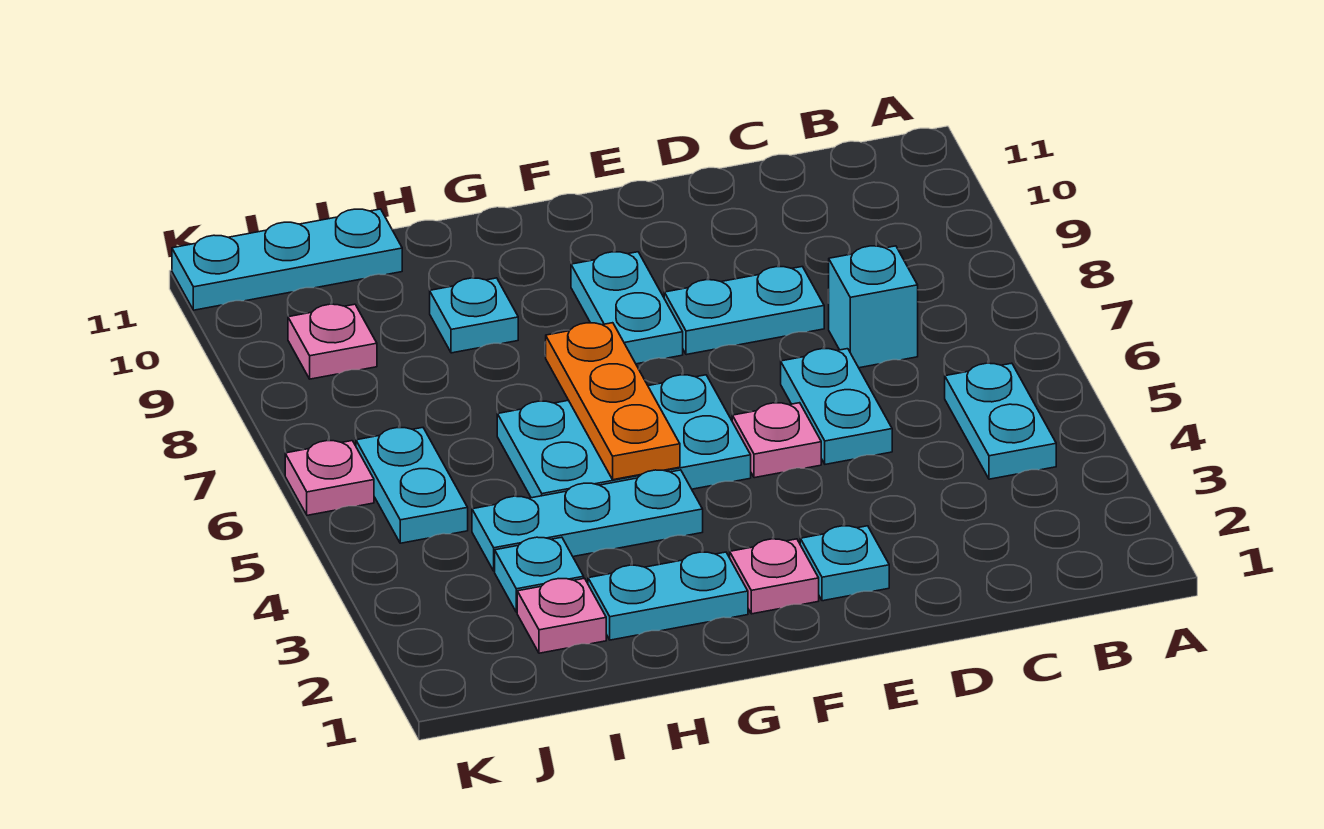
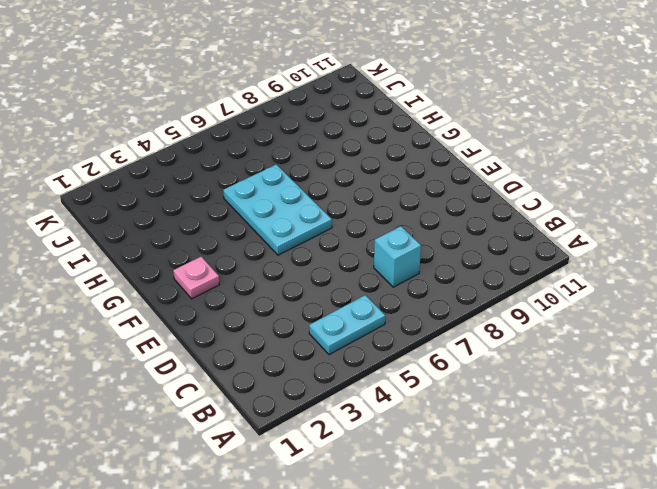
none -> cyan plate D5:D6 level 1
none -> cyan plate D8:E8 level 1
none -> cyan plate E2 level 1

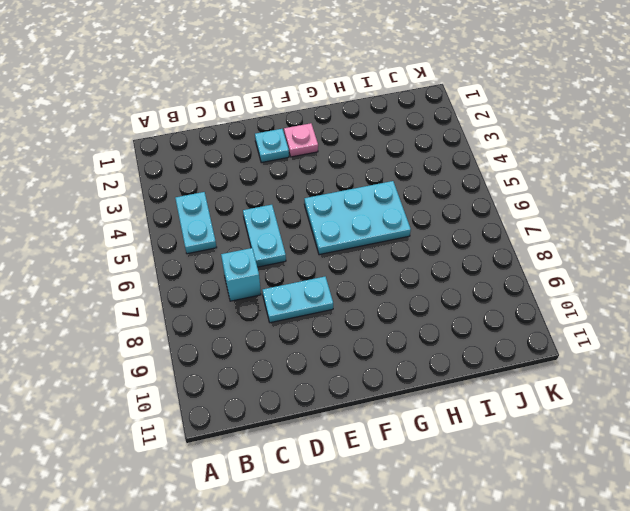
none -> pink plate E5 level 1
none -> cyan plate F8:F9 level 1
none -> cyan plate G2:H2 level 1

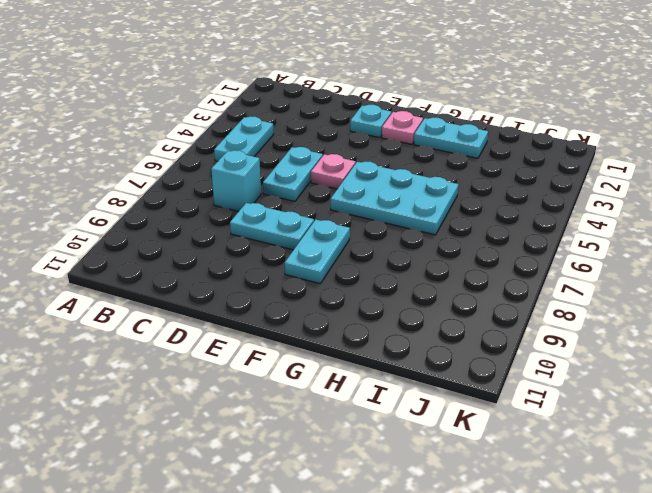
none -> cyan plate G4:I4 level 1
none -> cyan plate H9 level 1
none -> pink plate I2 level 1

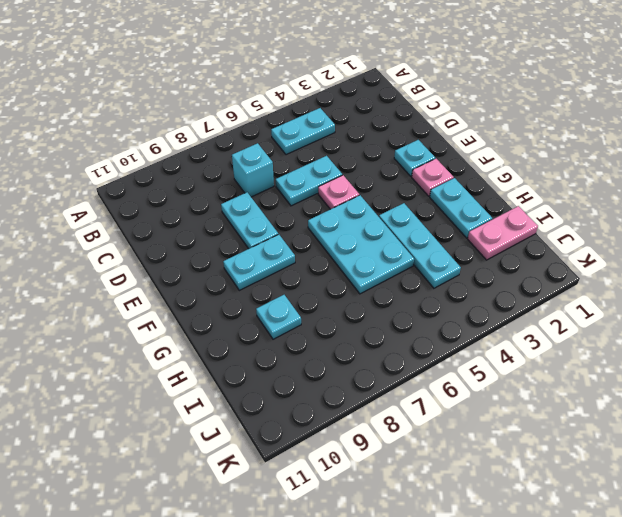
pink plate I1:I2 level 1 -> pink plate I2 level 1
none -> cyan plate I3 level 1
none -> cyan plate I11:K11 level 1
none -> cyan plate J5:J6 level 1

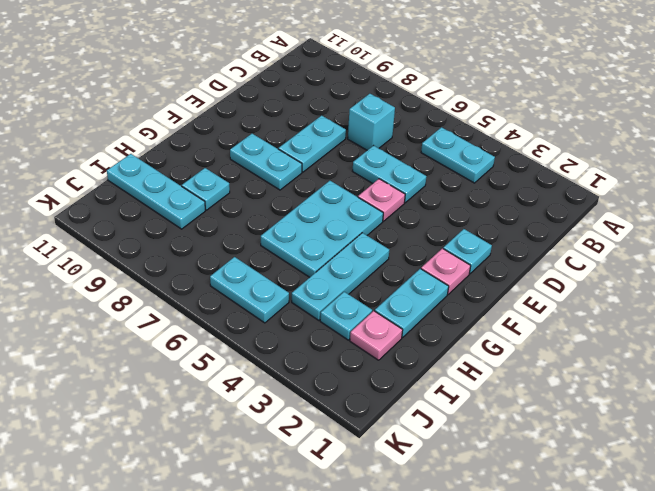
cyan plate I9:I11 level 1 -> cyan plate I11:K11 level 1
none -> pink plate J9 level 1
none -> pink plate K6 level 1
none -> orange plate G5:G7 level 2

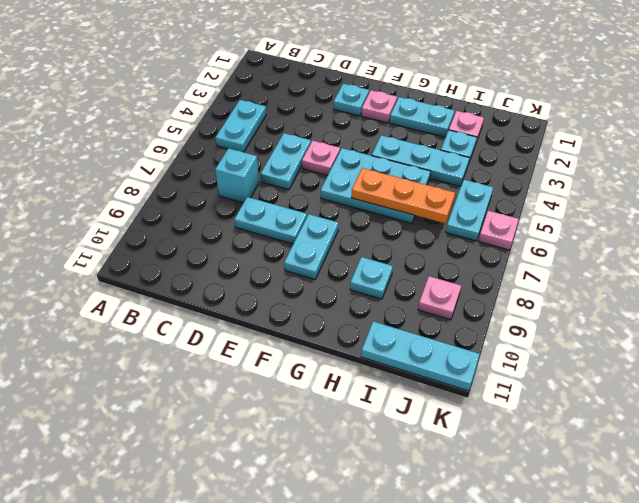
orange plate G6:I6 level 2 -> orange plate G5:G7 level 2

